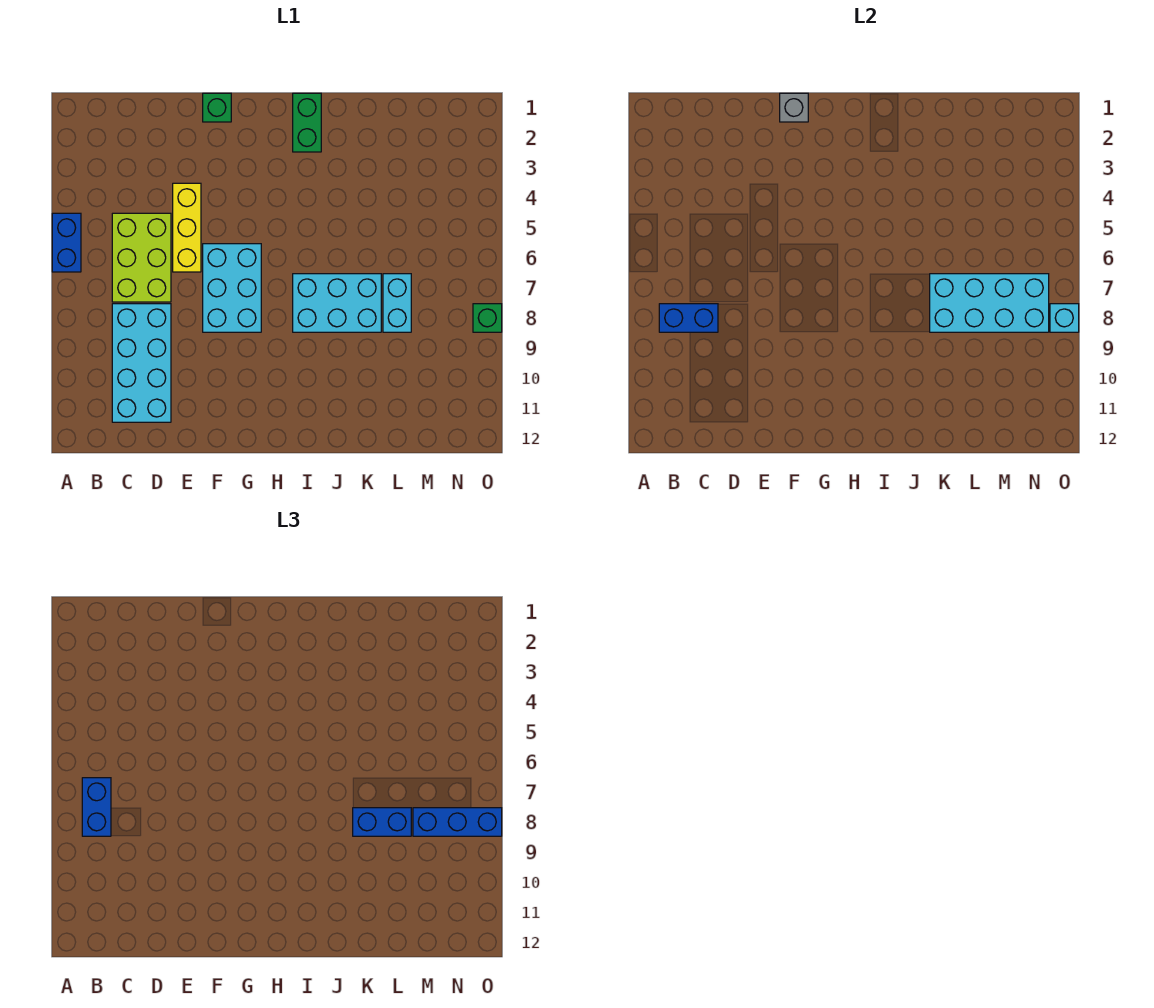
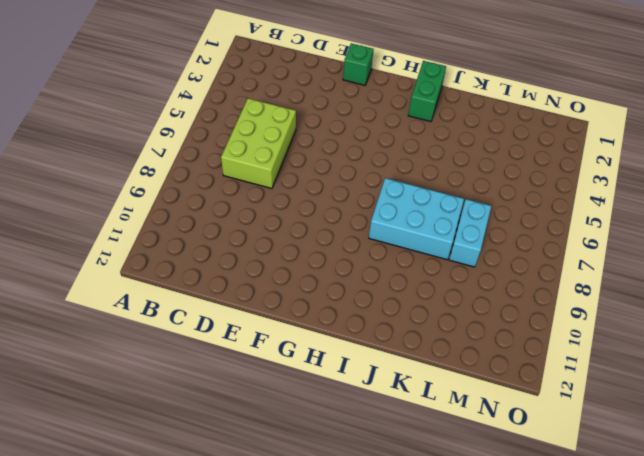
none -> blue brick A5:A6 level 1
none -> cyan brick C8:D11 level 1
none -> yellow brick E4:E6 level 1

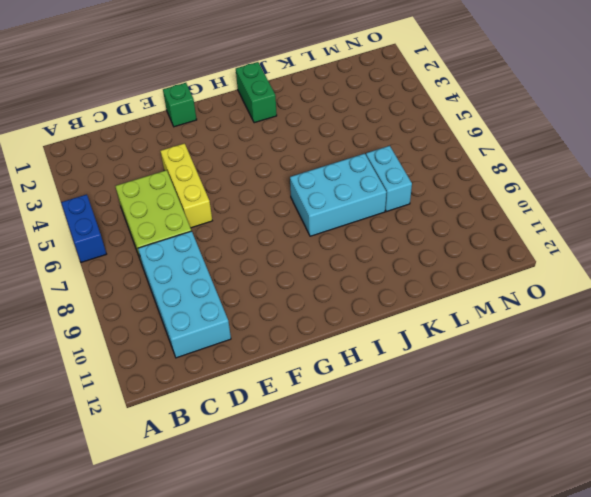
none -> cyan brick F6:G8 level 1
none -> green brick O8 level 1
none -> blue brick B8:C8 level 2

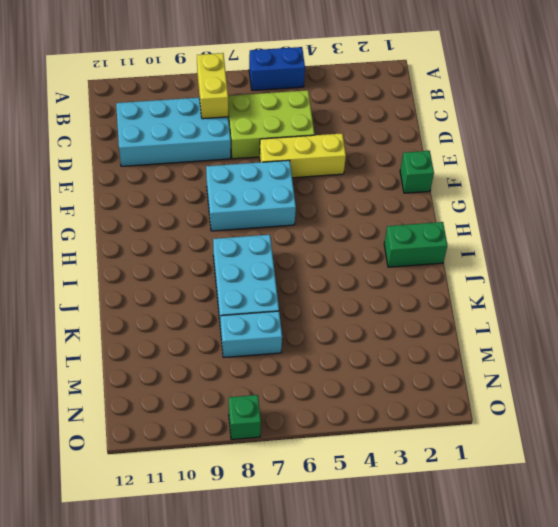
yellow brick B8:C8 level 2 -> blue brick B8:C8 level 2
none -> grey brick F1 level 2
none -> cyan brick K7:N8 level 2
none -> cyan brick O8 level 2

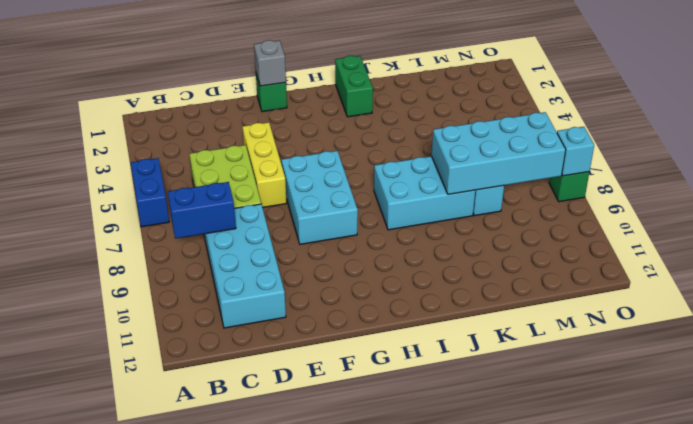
none -> blue brick B7:B8 level 3
none -> blue brick K8:L8 level 3
none -> blue brick M8:O8 level 3

